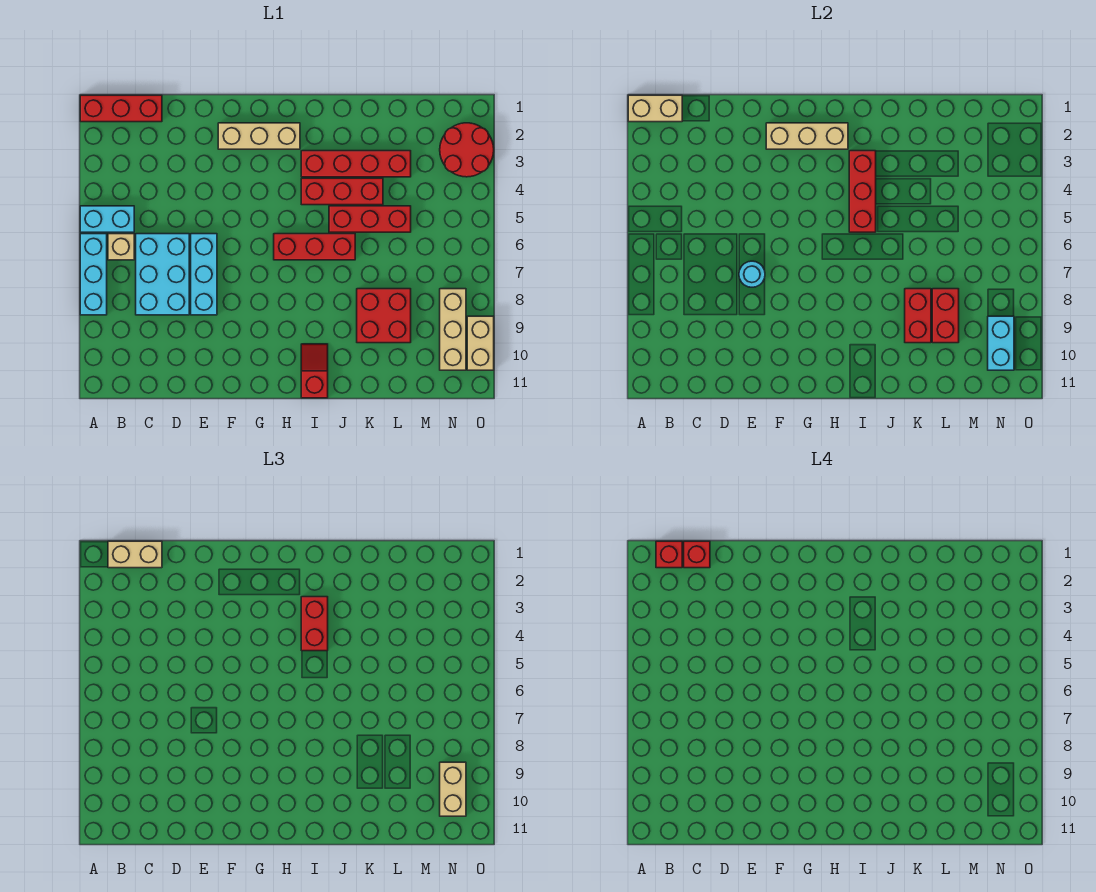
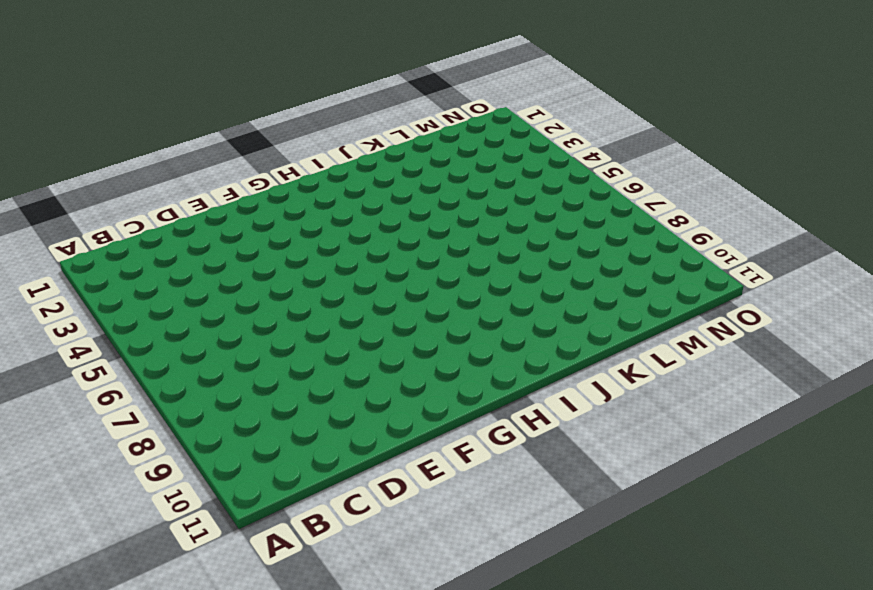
none -> red brick A1:C1 level 1
none -> cyan brick A5:B5 level 1
none -> cyan brick A6:A8 level 1

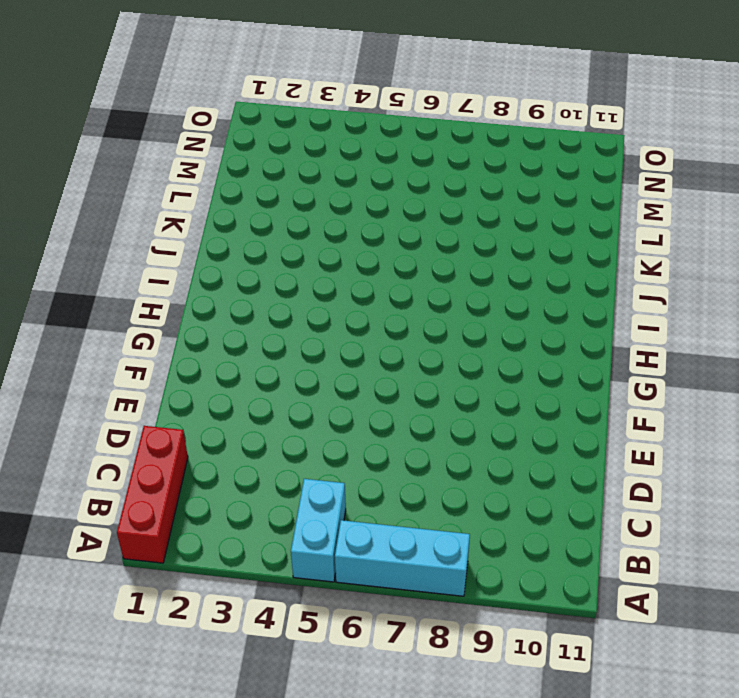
none -> tan brick B6 level 1
none -> cyan brick C6:D8 level 1
none -> cyan brick E6:E8 level 1

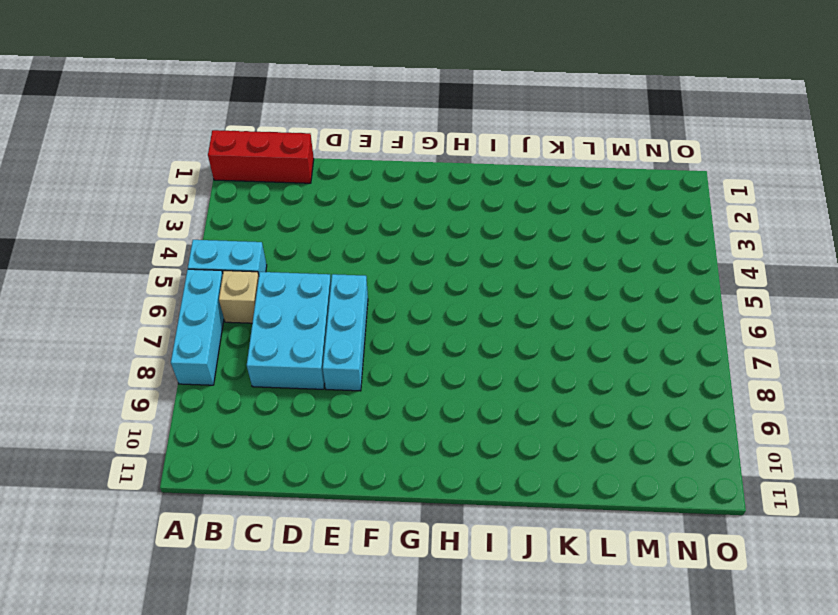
none -> tan brick F2:H2 level 1
none -> red brick H6:J6 level 1
none -> red brick I3:L3 level 1

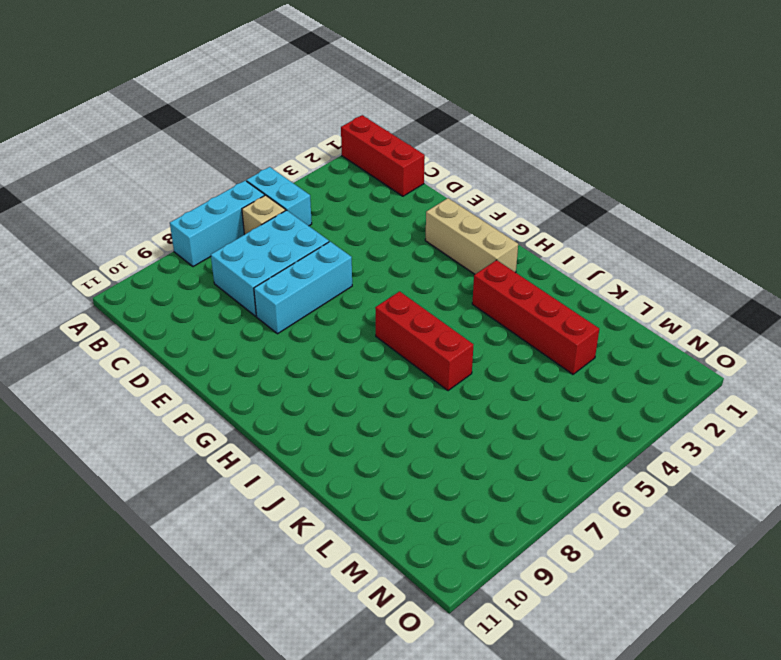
none -> red brick I4:K4 level 1
none -> red slope I10:I11 level 1 top 11
none -> red brick J5:L5 level 1

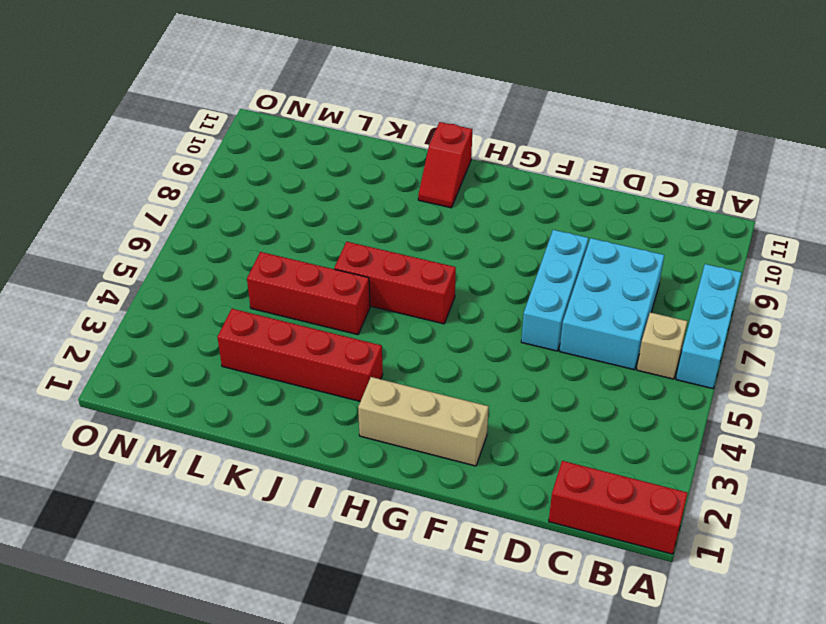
none -> cyan brick A5:B5 level 1
none -> red brick I4:K4 level 1
none -> red brick K8:L9 level 1

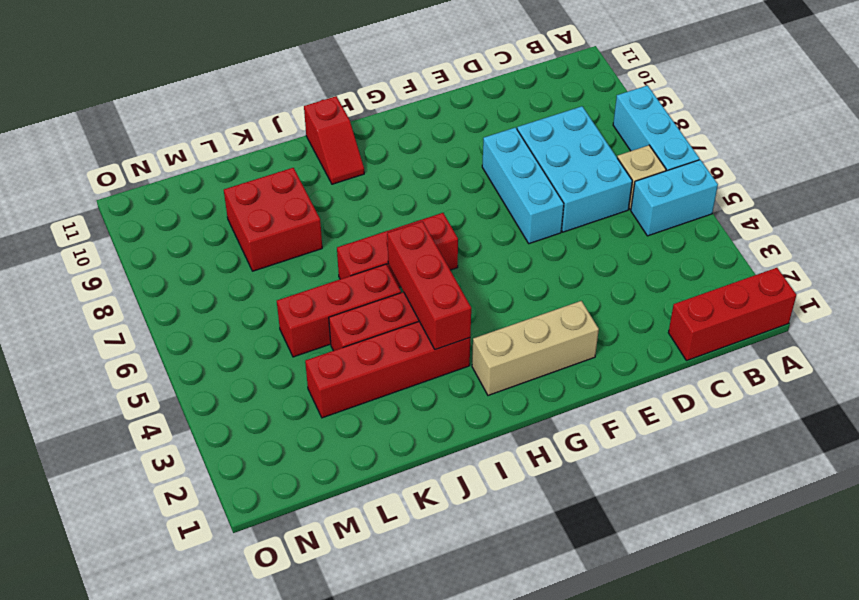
none -> red round brick N2:O3 level 1
none -> tan brick N8:N10 level 1
none -> tan brick O9:O10 level 1

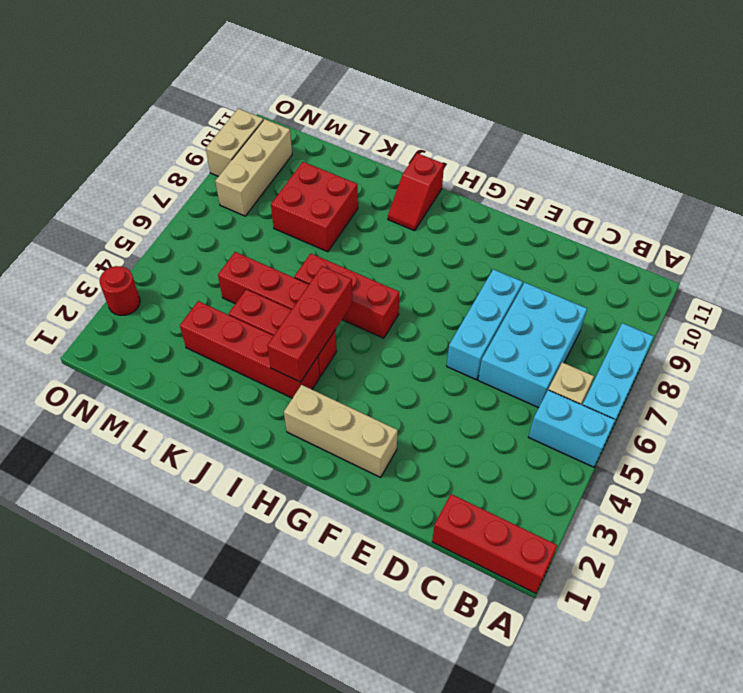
red round brick O3 level 1 -> red round brick N2:O3 level 1
none -> tan brick A1:B1 level 2
none -> cyan round brick E7 level 2
none -> tan brick F2:H2 level 2

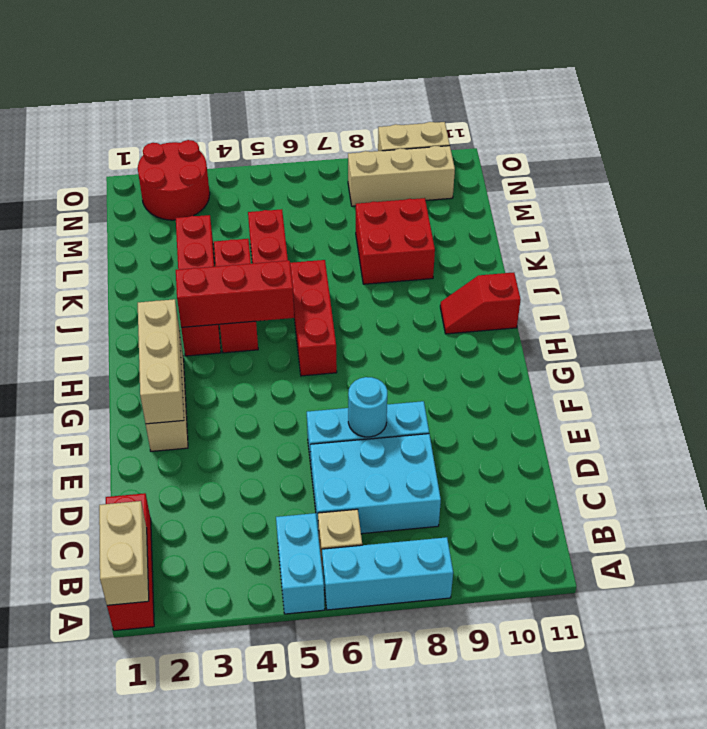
none -> red brick K8:K9 level 2
none -> red brick L8:L9 level 2
none -> cyan brick N9:N10 level 2

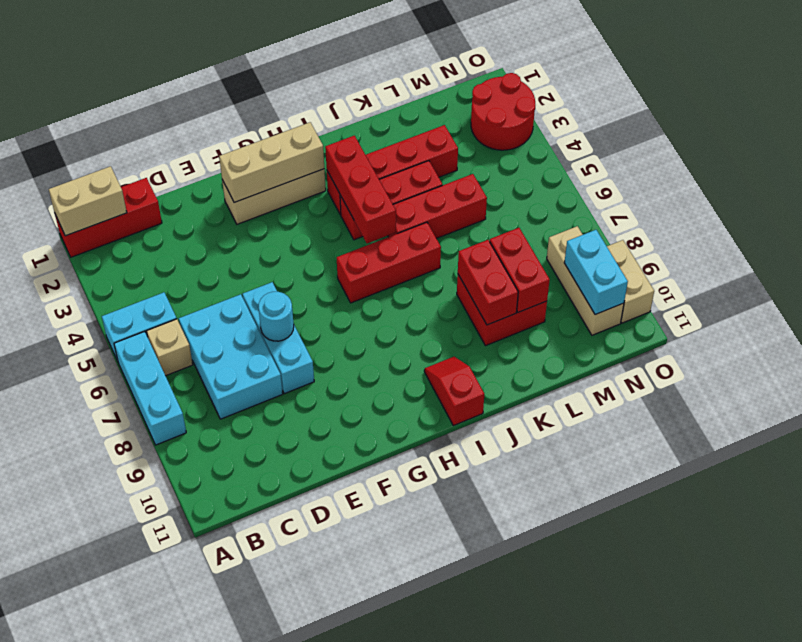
none -> tan brick B1:C1 level 3
none -> red brick I3:I4 level 3
none -> tan brick N9:N10 level 3

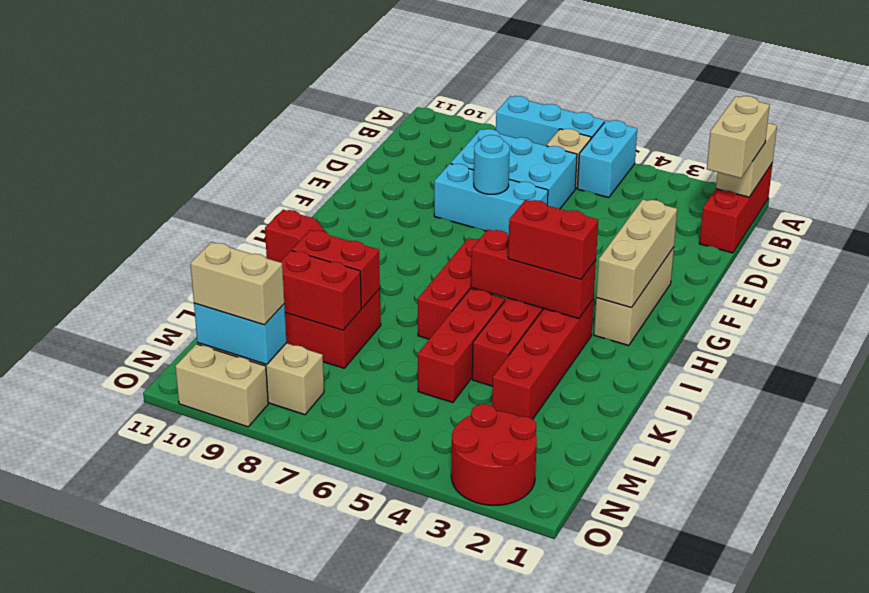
none -> red brick B1 level 4
none -> red brick C1 level 4

